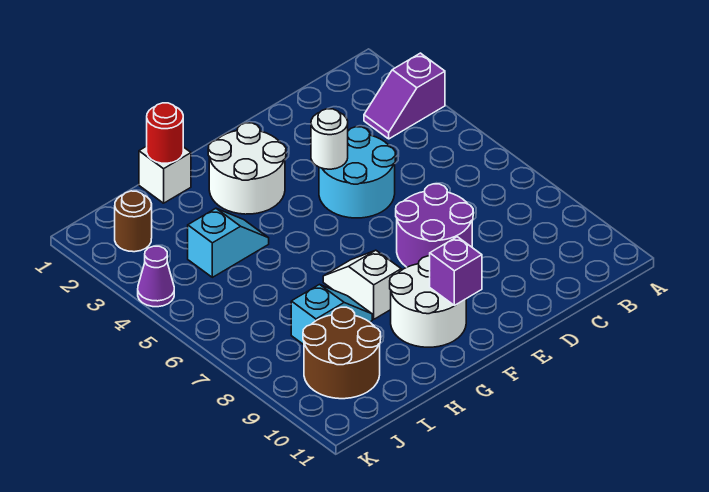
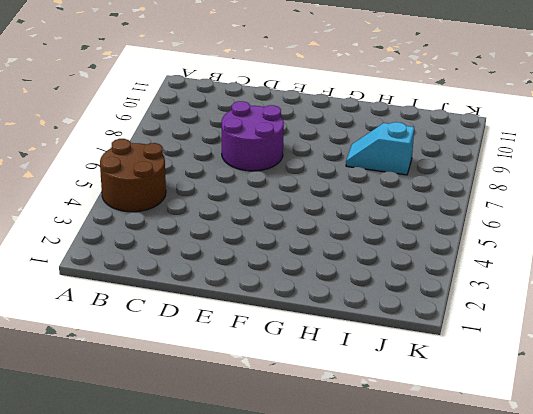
brown round brick A4:B5 level 1 -> brown round brick I9:J10 level 1
none -> purple slope A3:B3 level 1 top A
none -> cyan round brick D4:E5 level 1
none -> white round brick F2:G3 level 1

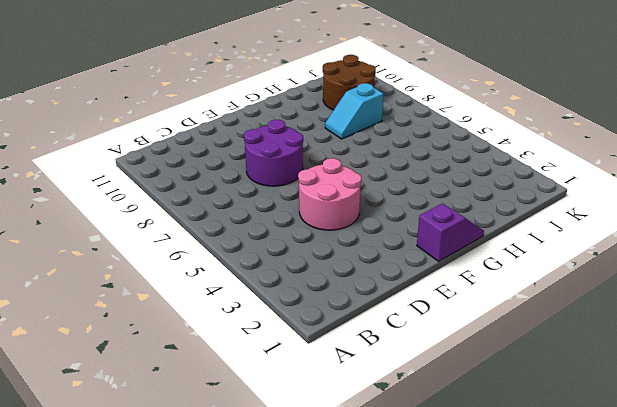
pink round brick D4:E5 level 1 -> cyan round brick D4:E5 level 1
purple slope F1:G1 level 1 top F -> purple slope A3:B3 level 1 top A
none -> white round brick F2:G3 level 1
none -> white round brick F9:G10 level 1
none -> white slope G7:G8 level 1 top 8

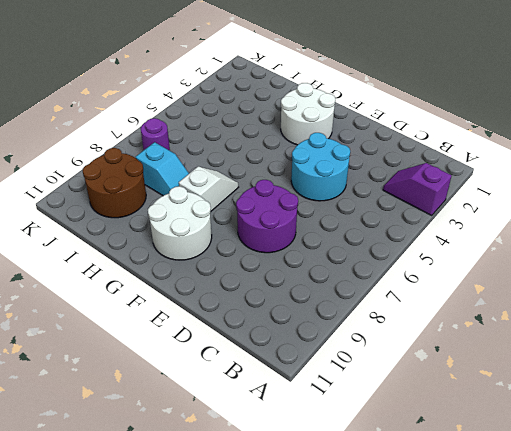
purple round brick J7 level 1 -> none
none -> white brick H1 level 1
none -> cyan slope H4:I4 level 1 top I
none -> brown round brick J2 level 1

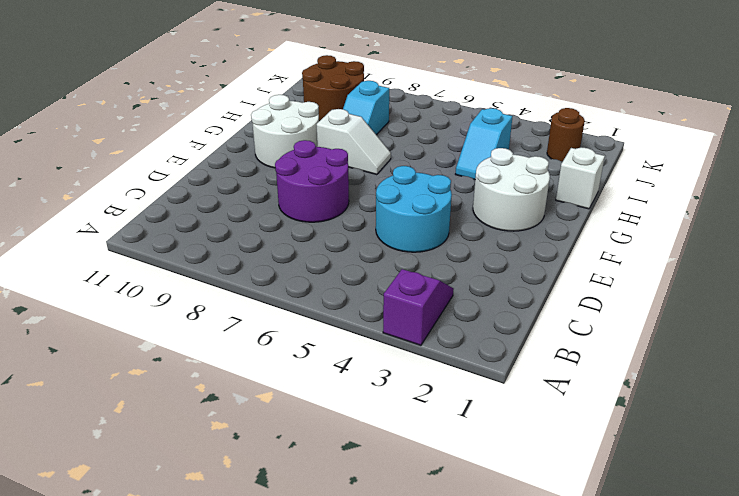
none -> purple cone K4 level 1
none -> white round brick E4 level 2
none -> purple brick F10 level 2

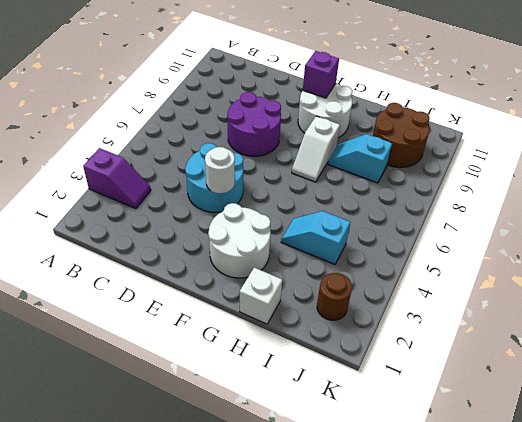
none -> purple cone K4 level 1
none -> red round brick H1 level 2

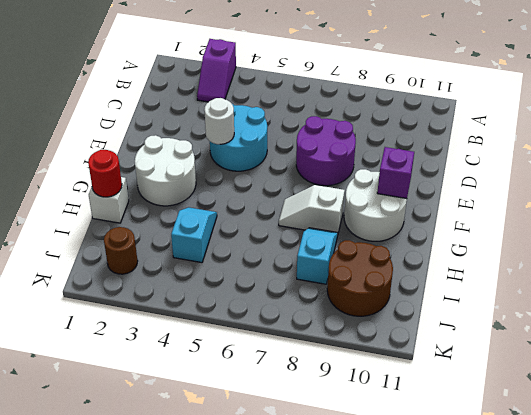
none -> purple cone K4 level 1

